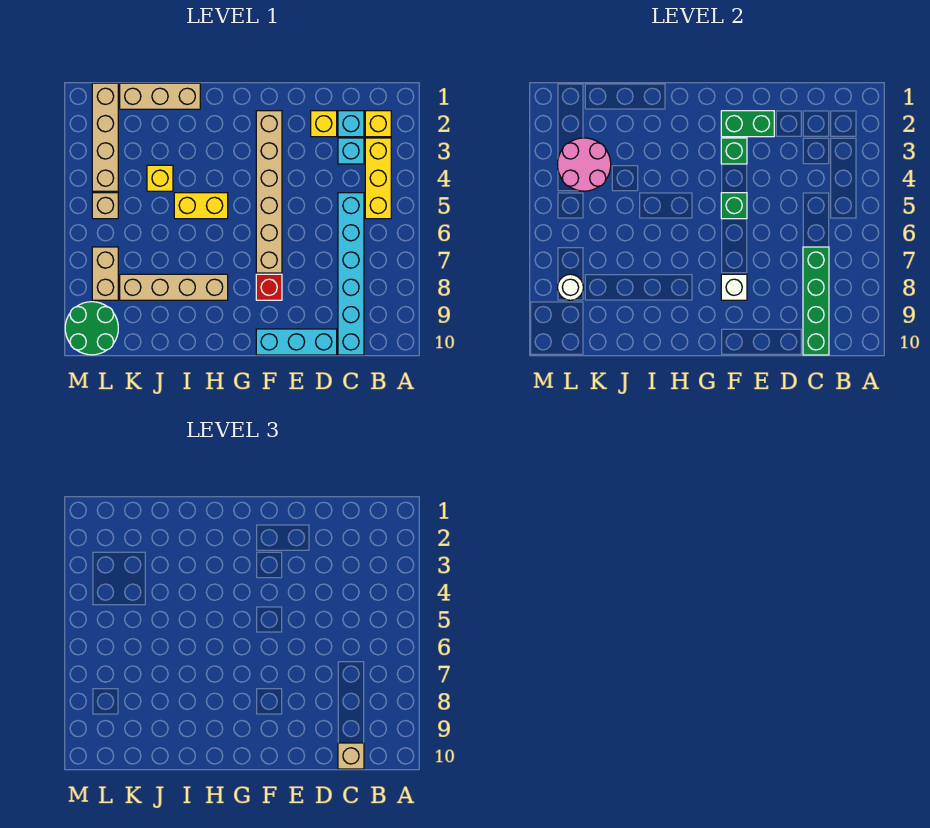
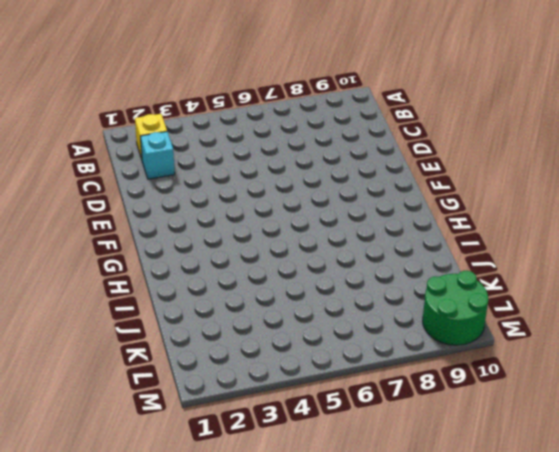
none -> yellow brick B3:B5 level 1
none -> cyan brick C3 level 1
none -> cyan brick C5:C10 level 1

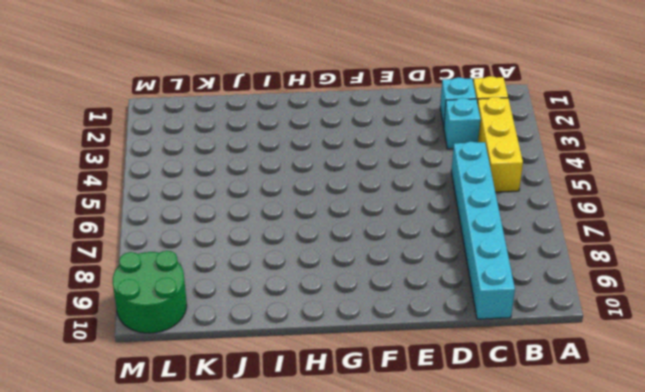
none -> yellow brick D2 level 1
none -> cyan brick D10:F10 level 1
none -> tan brick F2:F7 level 1

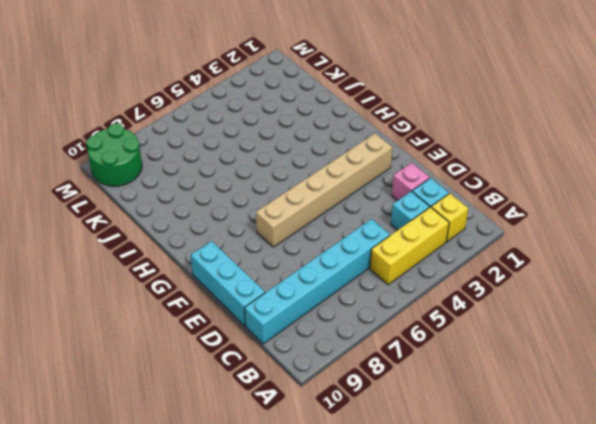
pink brick D2 level 1 -> yellow brick D2 level 1
none -> red brick F8 level 1
none -> yellow brick H5:I5 level 1
none -> tan brick H8:K8 level 1

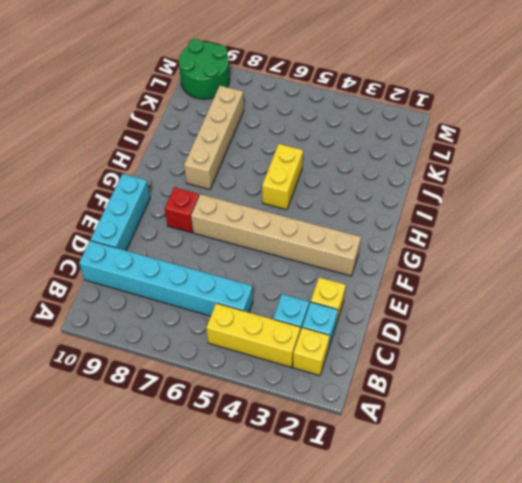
none -> tan brick I1:K1 level 1
none -> yellow brick J4 level 1
none -> tan brick L1:L4 level 1

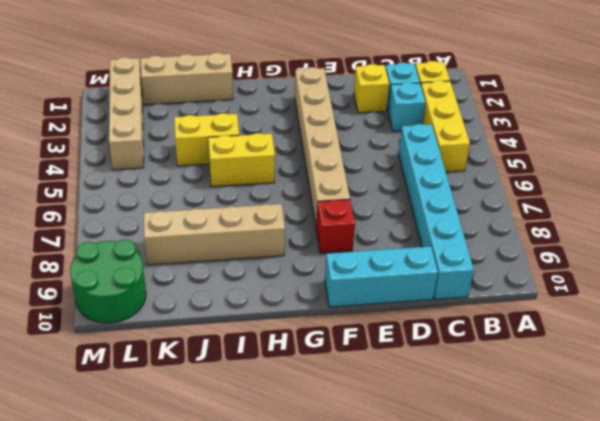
yellow brick I4:J4 level 1 -> yellow brick J4 level 1
none -> tan brick L5 level 1
none -> tan brick L7:L8 level 1
none -> green brick C7:C10 level 2

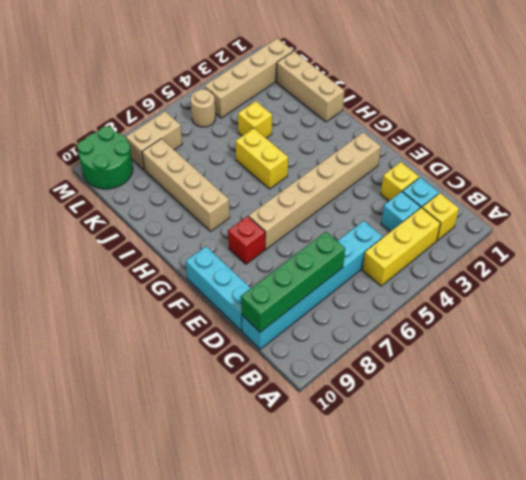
tan round brick L5 level 1 -> tan brick L5 level 1
none -> green brick E2:F2 level 2
none -> green brick F3 level 2
none -> green brick F5 level 2

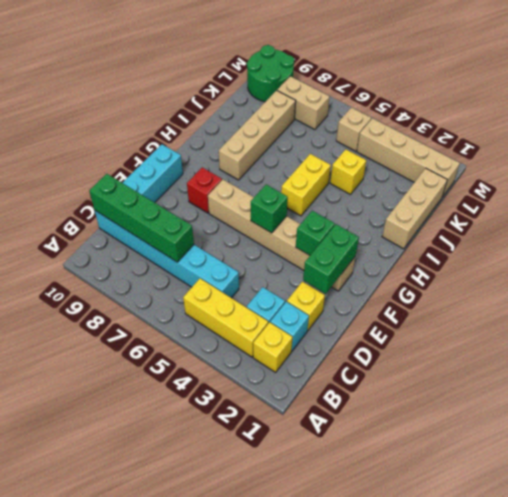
none -> white brick F8 level 2
none -> pink round brick K3:L4 level 2
none -> white round brick L8 level 2

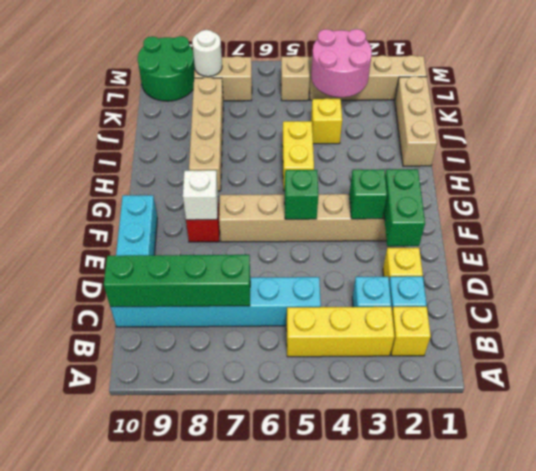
none -> tan brick C10 level 3

